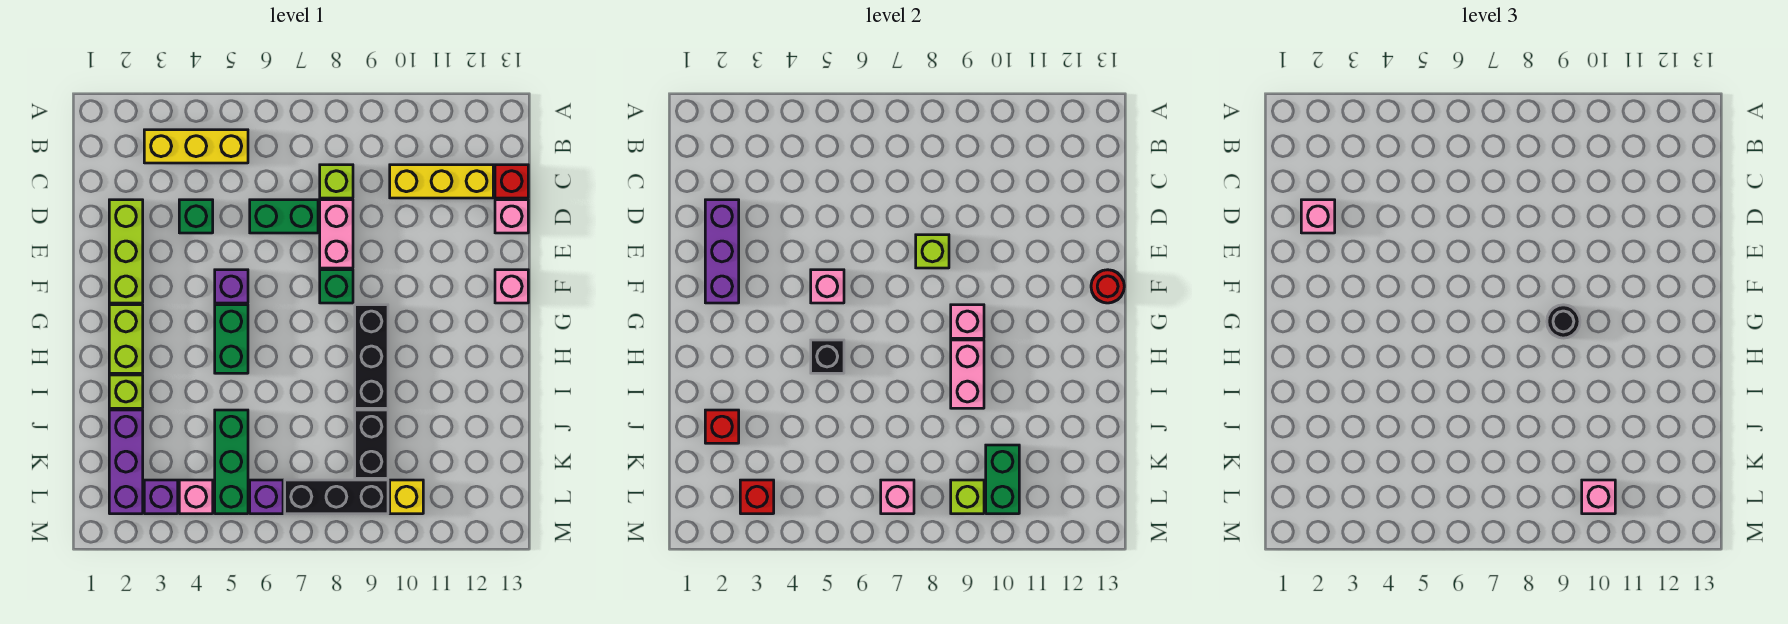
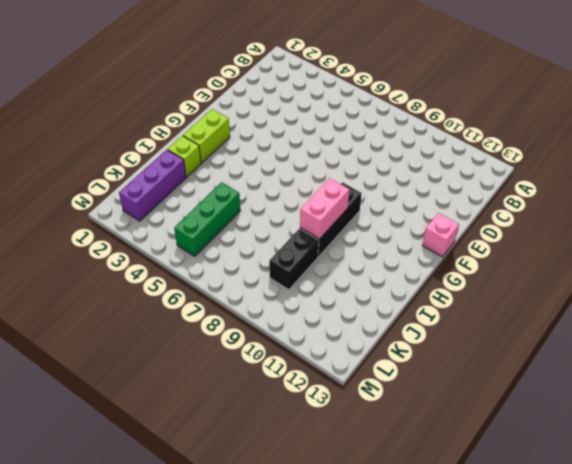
none -> yellow brick B3:B5 level 1
none -> lime brick C8 level 1
none -> yellow brick C10:C12 level 1
none -> red brick C13 level 1

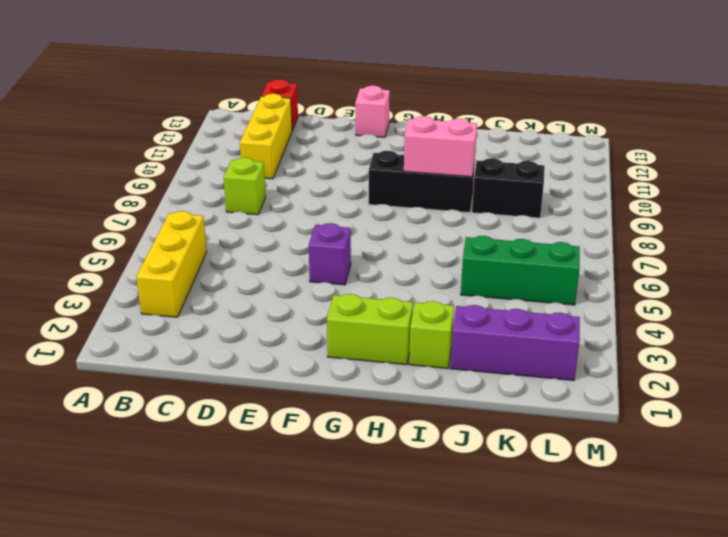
none -> lime brick D2:F2 level 1
none -> green brick D4 level 1
none -> green brick D6:D7 level 1
none -> pink brick D8:E8 level 1

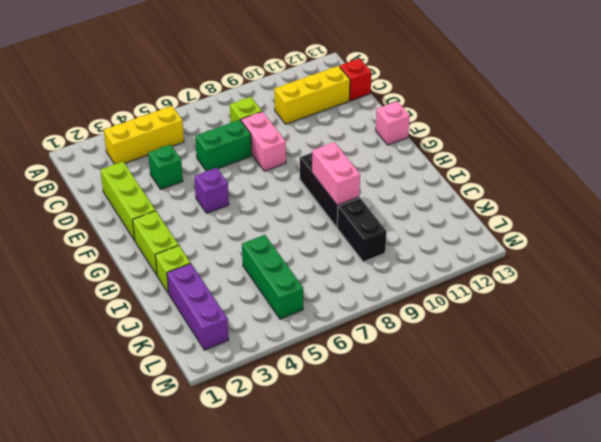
none -> pink brick D13 level 1
none -> green brick F8 level 1
none -> green brick G5:H5 level 1
none -> purple brick L3 level 1

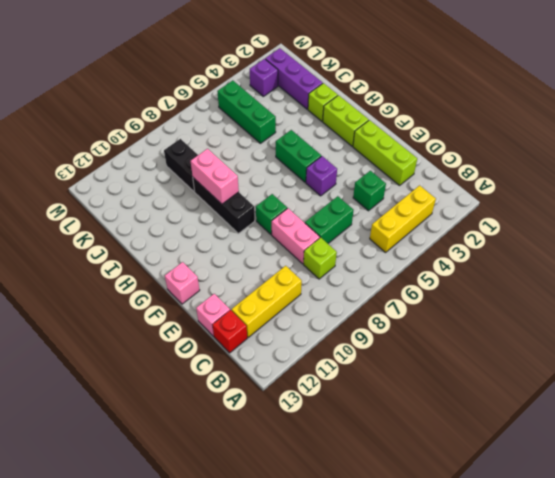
none -> pink brick L4 level 1
none -> purple brick L6 level 1
none -> black brick L7:L9 level 1
none -> yellow brick L10 level 1

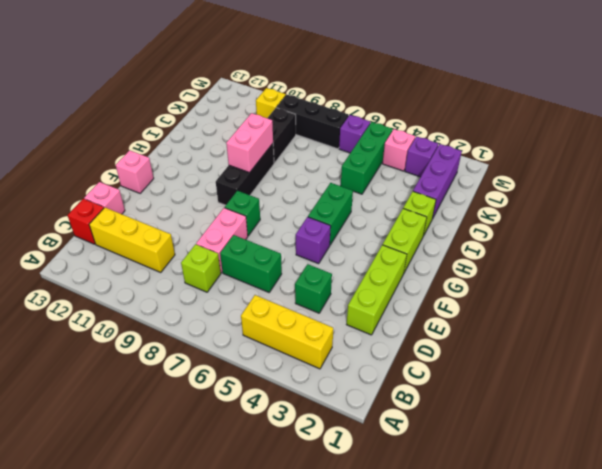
none -> purple brick D2:F2 level 2
none -> lime brick E8 level 2
none -> pink brick F5 level 2
none -> red round brick F13 level 2

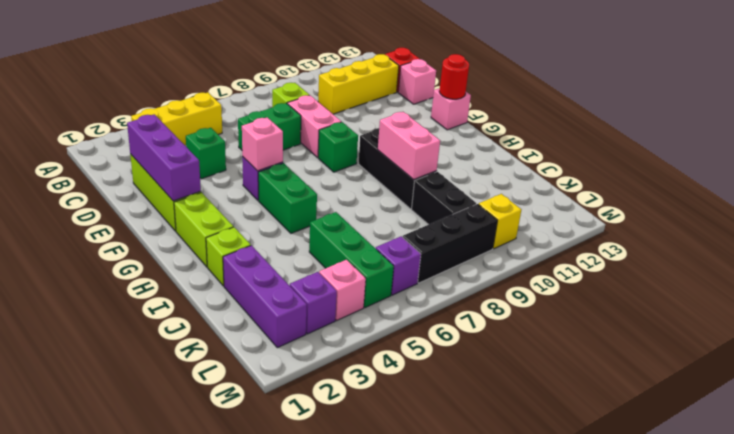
none -> lime brick E8 level 2
none -> pink brick G9 level 2
none -> black brick H5 level 2
none -> red brick J2 level 2

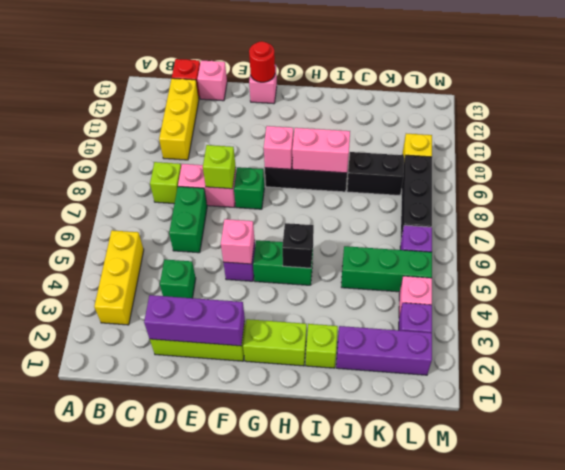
none -> red brick J2 level 2
none -> green brick K10:L10 level 2
none -> red brick L3 level 2
none -> pink brick L7 level 2

